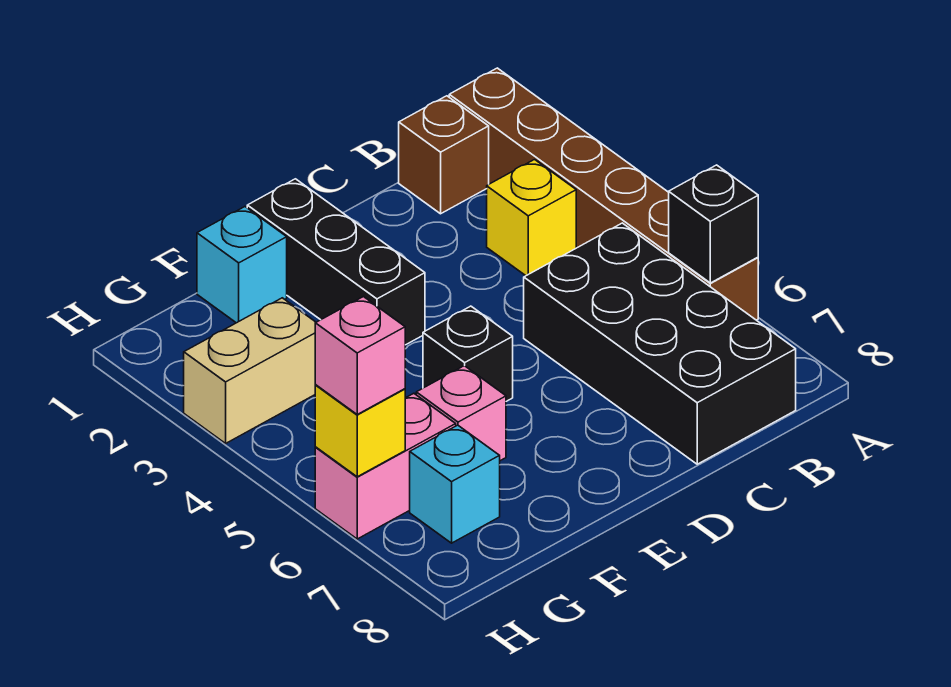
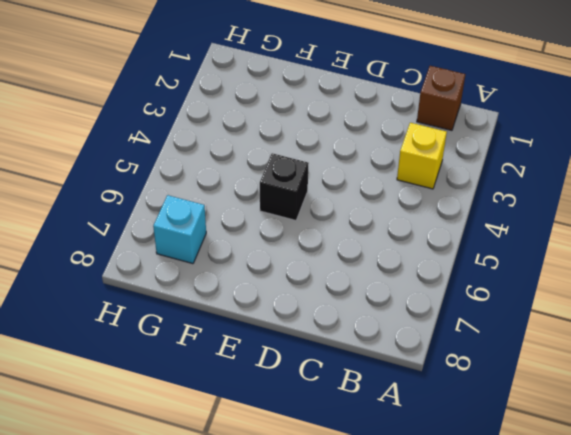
none -> brown brick A1:A6 level 1
none -> black brick B5:C8 level 1
none -> black brick E1:E3 level 1

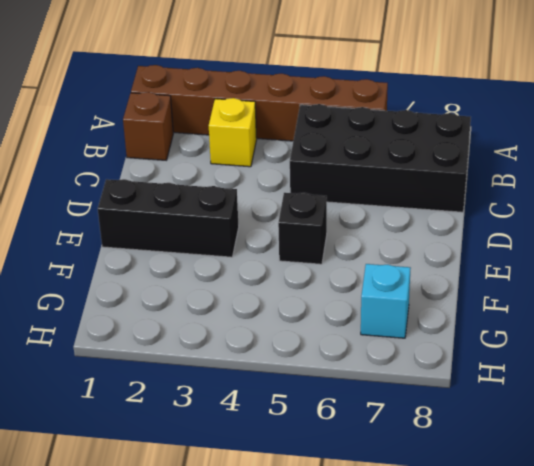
none -> cyan brick F1 level 1
none -> pink brick F6 level 1
none -> tan brick G3:H3 level 1

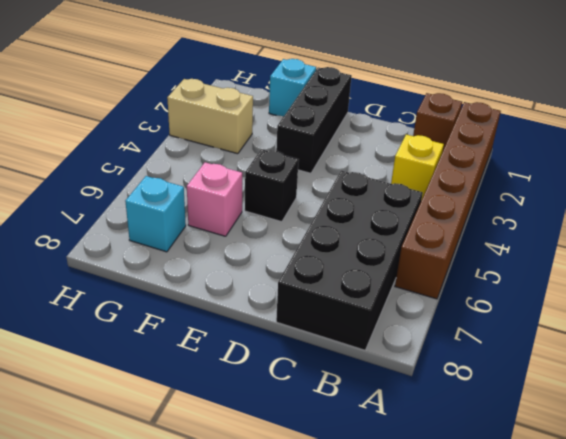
none -> pink brick G6:H6 level 1
none -> black brick A6 level 2
none -> yellow brick H6 level 2

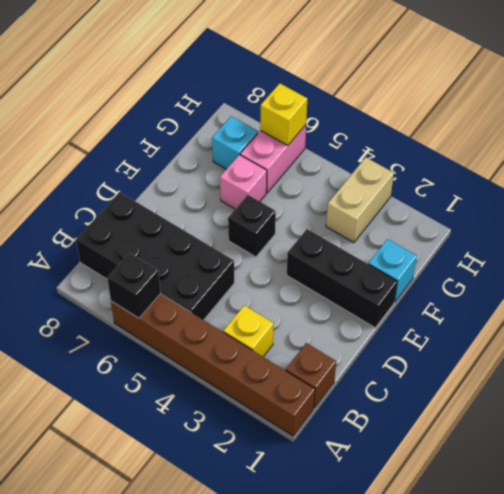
none -> pink brick H6 level 3

